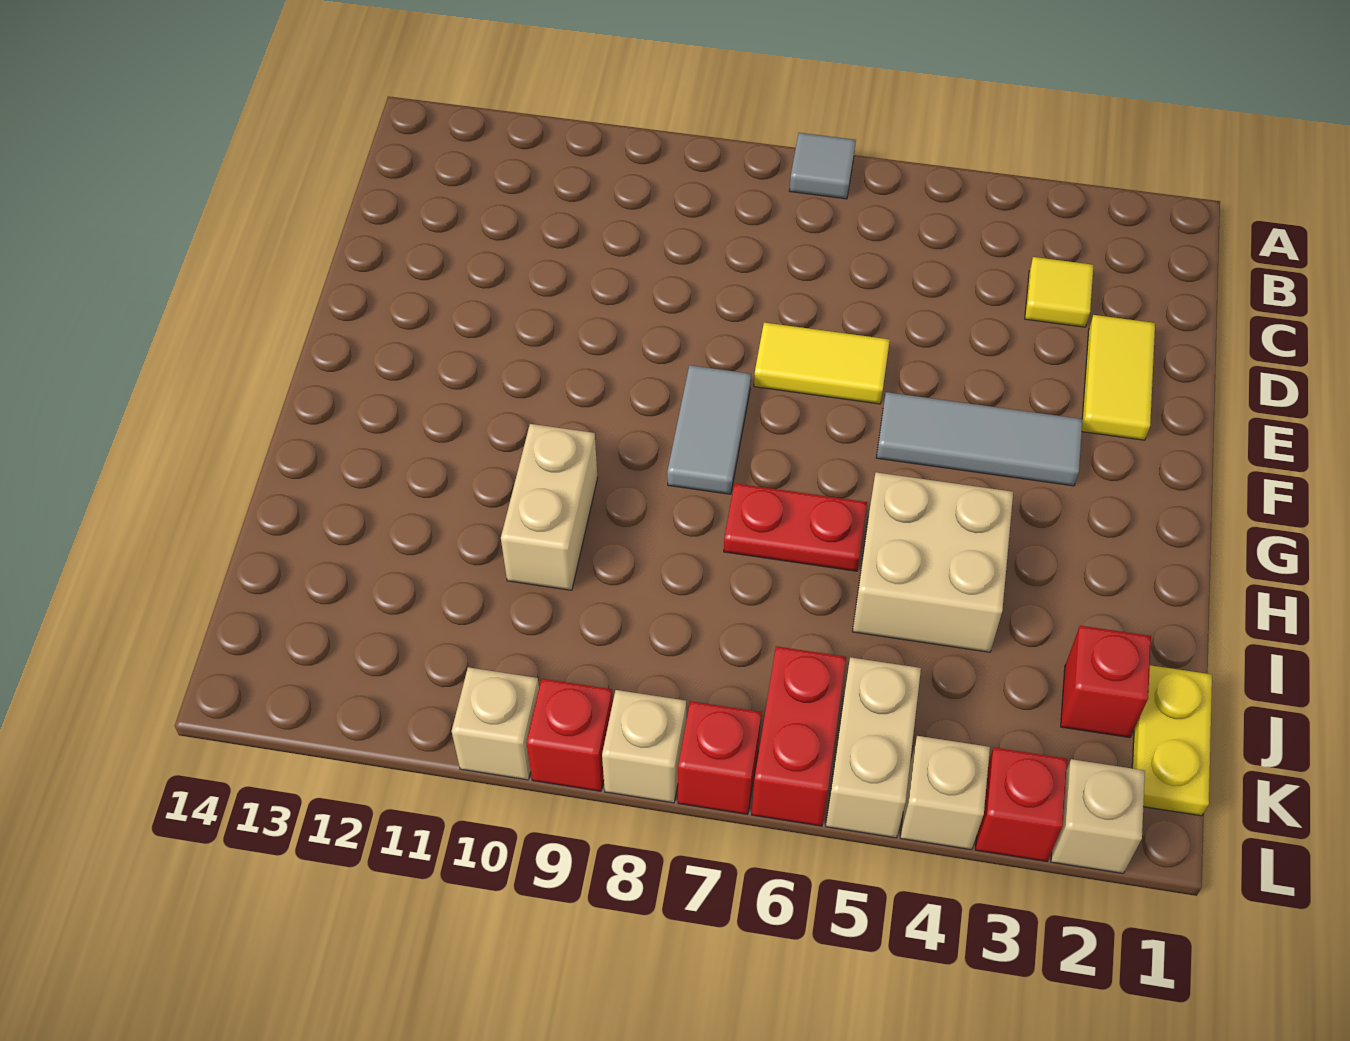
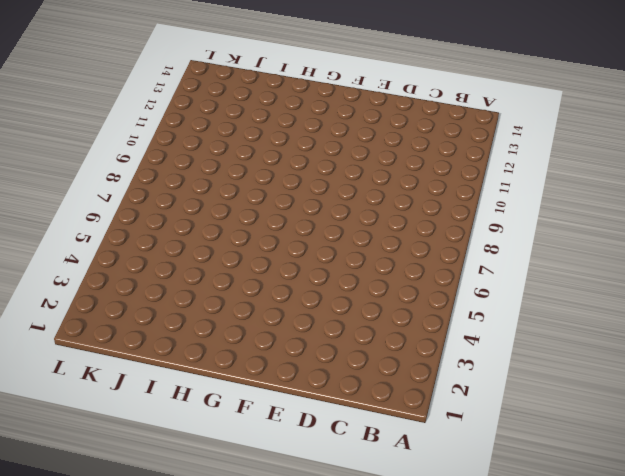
none -> grey tile A7 level 1
none -> yellow tile C3 level 1
none -> yellow tile D2:E2 level 1

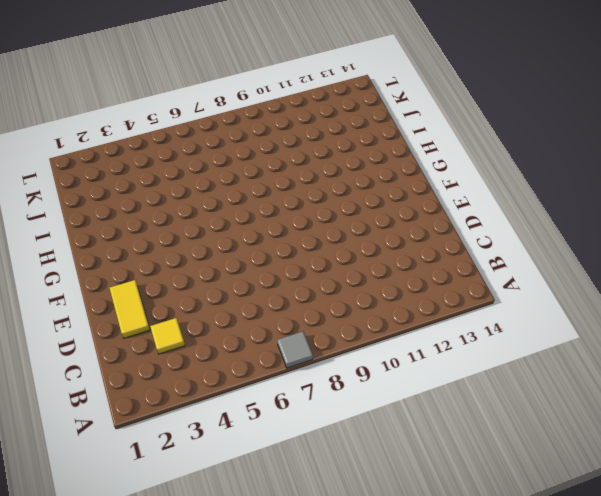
none -> yellow tile E6:E7 level 1
none -> grey tile F3:F5 level 1
none -> grey tile F8:G8 level 1

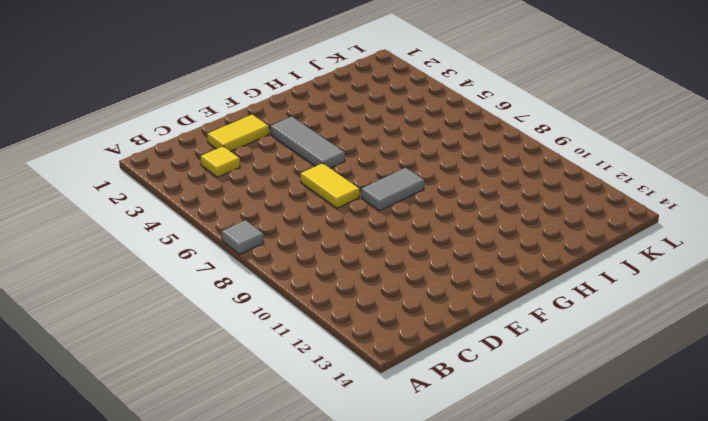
none -> tan brick H4:I5 level 1
none -> red plate H6:H7 level 1
none -> tan brick H10:I10 level 1

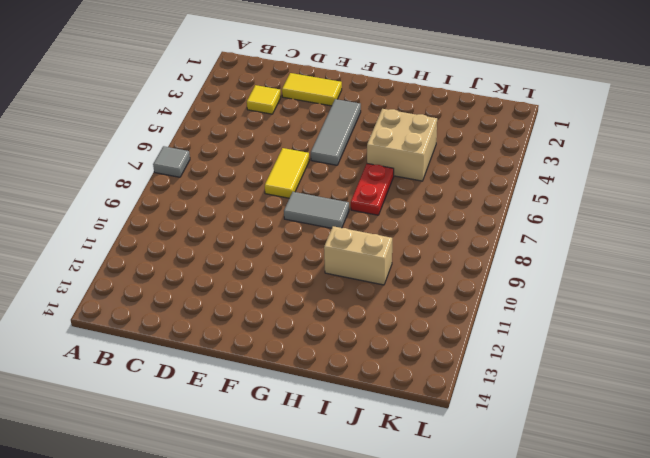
none -> yellow plate J1:K1 level 1
none -> red brick J2 level 1
none -> tan brick K5:L5 level 1

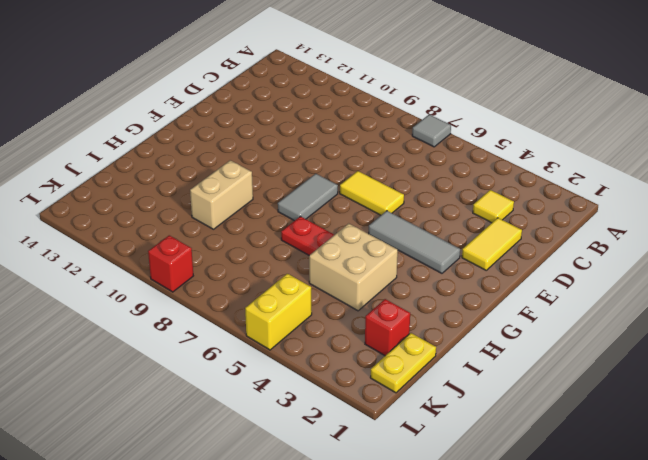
yellow brick K5:L5 level 1 -> tan brick K5:L5 level 1
none -> red brick K6:L6 level 1
none -> tan brick L2 level 1
none -> red brick L3 level 1

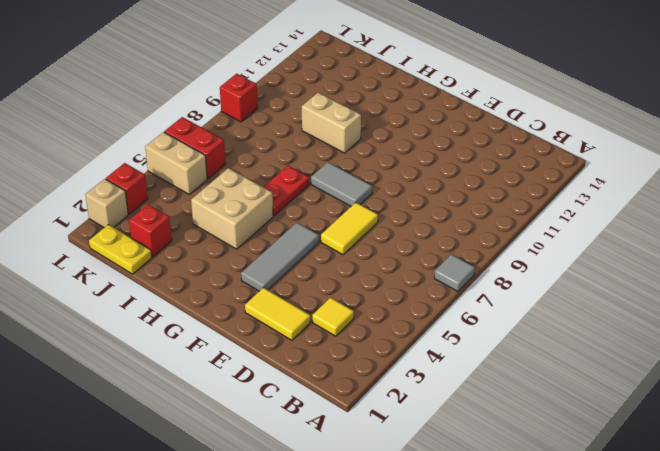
none -> tan brick L4 level 1
none -> red brick L7 level 1
none -> tan brick L8 level 1

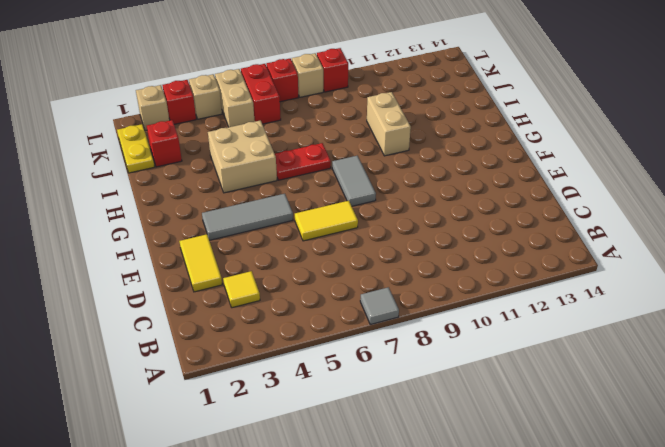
none -> tan brick L10 level 1

